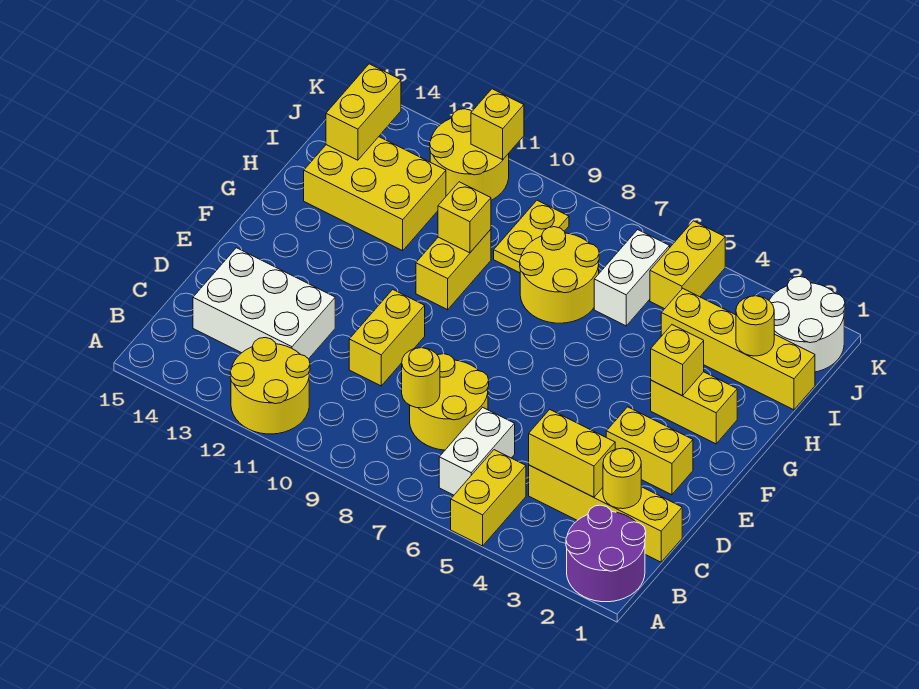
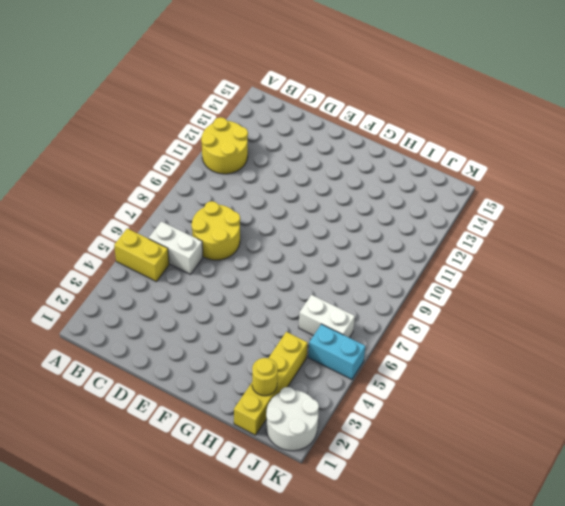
cyan brick J5:K5 level 1 -> yellow brick J5:K5 level 1
none -> purple round brick A1:B2 level 1
none -> yellow brick C1:C4 level 1
none -> white brick C12:D14 level 1

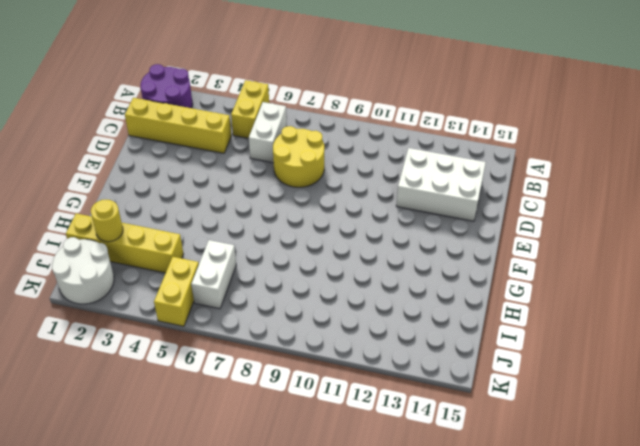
none -> yellow round brick A11:B12 level 1
none -> yellow brick D10:E10 level 1
none -> yellow brick E2:E3 level 1

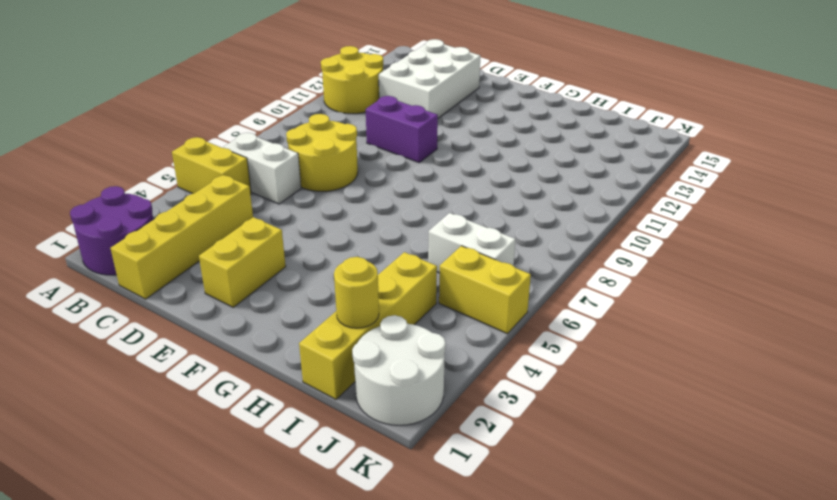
purple brick D10:E10 level 1 -> yellow brick D10:E10 level 1
none -> yellow brick G2:G3 level 1
none -> yellow brick G10:H10 level 1
none -> yellow round brick H7:I8 level 1

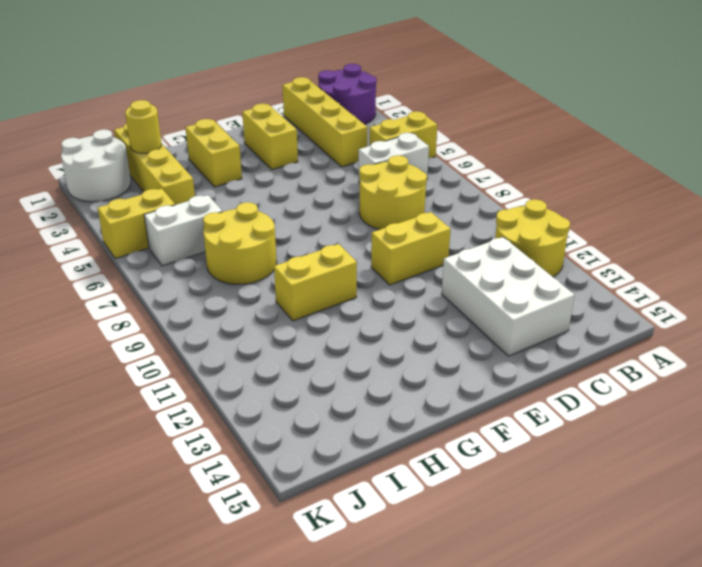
none -> yellow brick H12:I14 level 1
none -> yellow plate I9:J9 level 1
none -> yellow round brick J11:K12 level 1

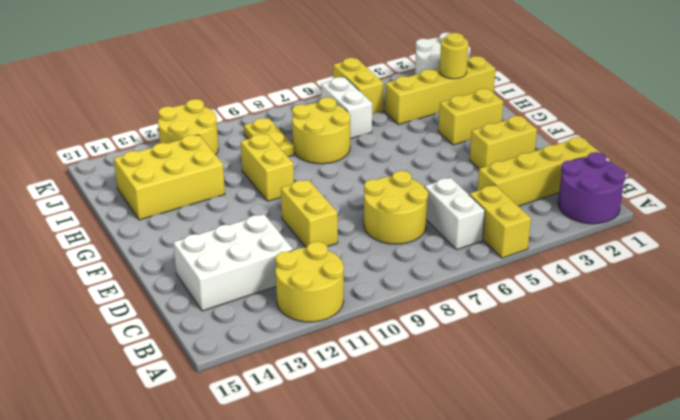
none -> yellow round brick C2 level 2
none -> yellow brick C3:C4 level 2
none -> yellow round brick C8 level 2

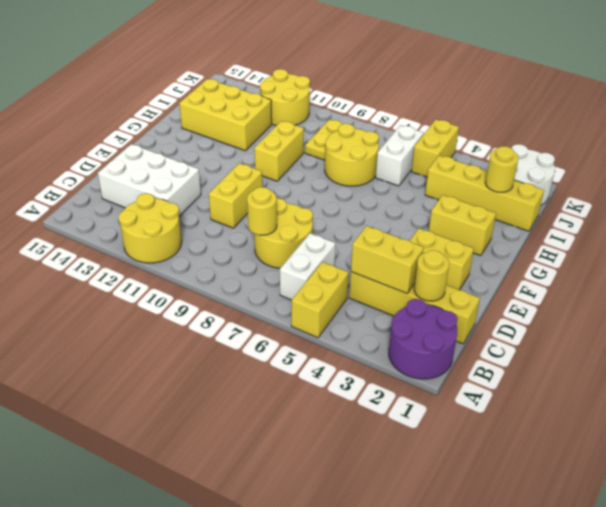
none -> yellow brick G3 level 2
none -> yellow brick H10 level 2
none -> yellow brick I14:J14 level 2

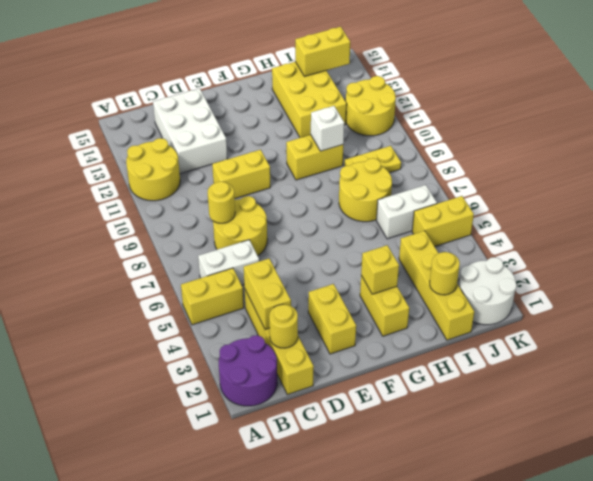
white brick H10 level 2 -> yellow brick H10 level 2
none -> yellow brick K11 level 2

